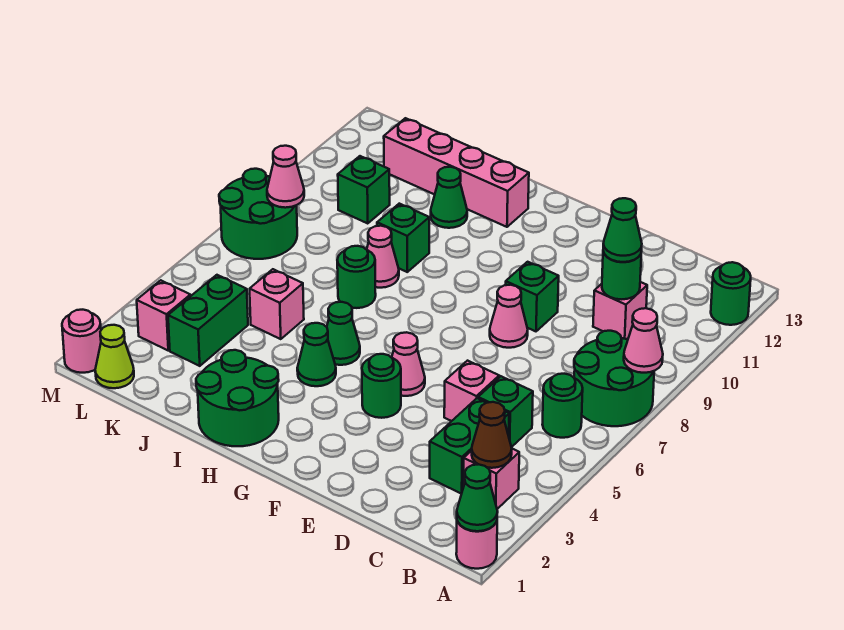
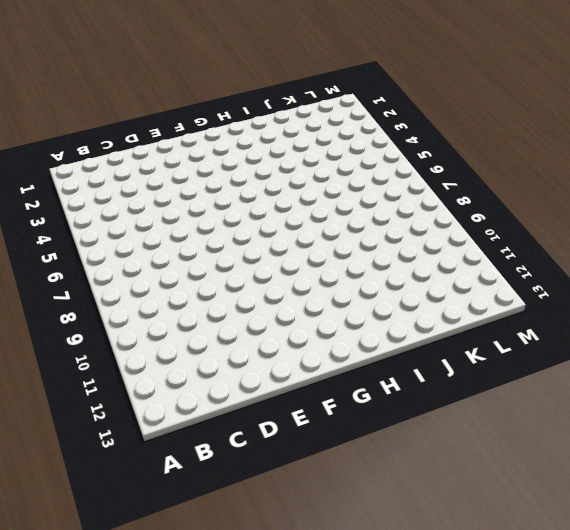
none -> pink round brick A1 level 1
none -> green round brick A7:B8 level 1
none -> green round brick A12 level 1
none -> pink brick B3 level 1

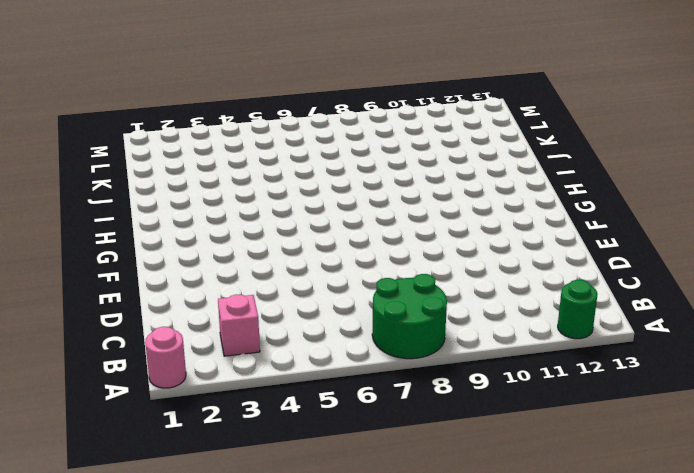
none -> green round brick B6 level 1
none -> green brick C3:C4 level 1
none -> green brick C5 level 1
none -> pink brick C10 level 1

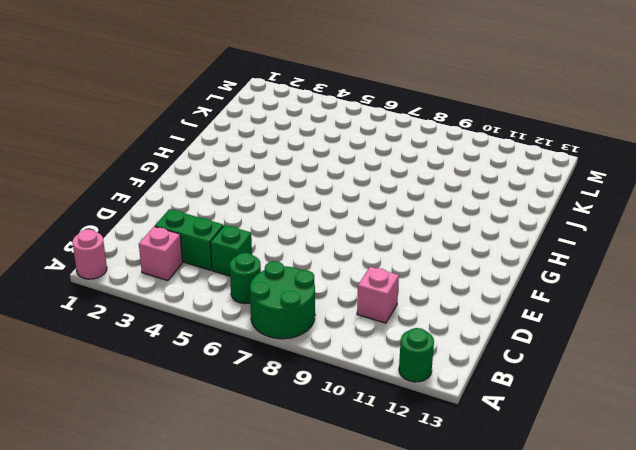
none -> pink brick D5 level 1
none -> pink cone E8 level 1
none -> green brick E9 level 1
none -> green round brick F4 level 1

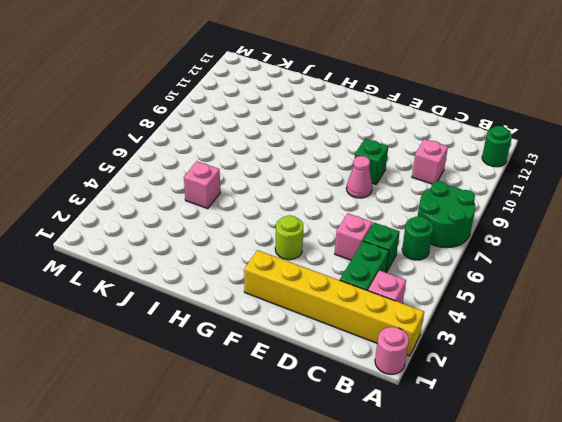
yellow brick A2:F2 level 1 -> none
lime round brick F4 level 1 -> green round brick F4 level 1
none -> pink cone F5 level 1
none -> green round brick H1:I2 level 1
none -> green cone H4 level 1
none -> green cone H5 level 1

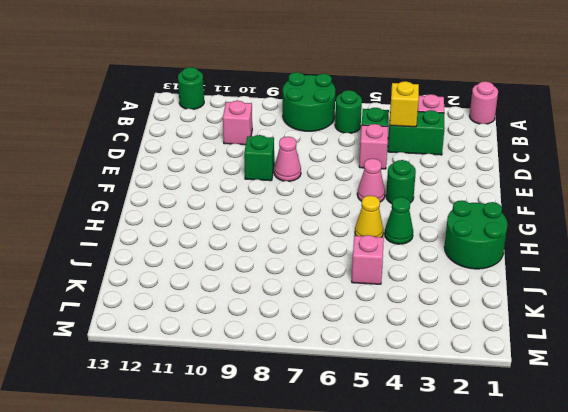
yellow brick C4 level 2 -> none
yellow cone H5 level 1 -> green cone H5 level 1
none -> pink brick H12:K12 level 1
none -> green round brick I7 level 1
none -> pink cone I8 level 1
none -> green brick I9 level 1

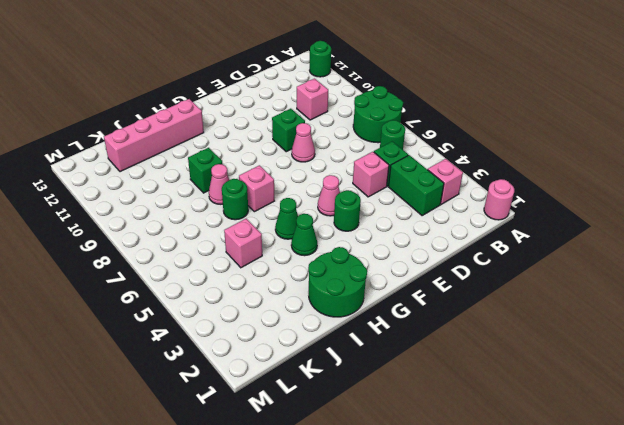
pink brick H7 level 1 -> pink brick L3 level 1
none -> green cone I11 level 1
none -> green brick K3:K4 level 1
none -> green brick K10 level 1
none -> lime cone L1 level 1

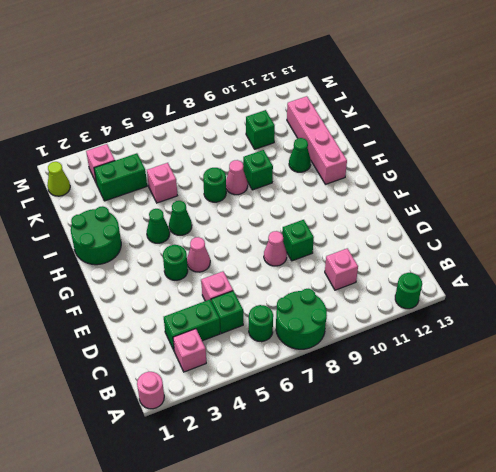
none -> green round brick L7:M8 level 1
none -> pink round brick M1 level 1
none -> green cone A1 level 2
none -> pink cone A8 level 2

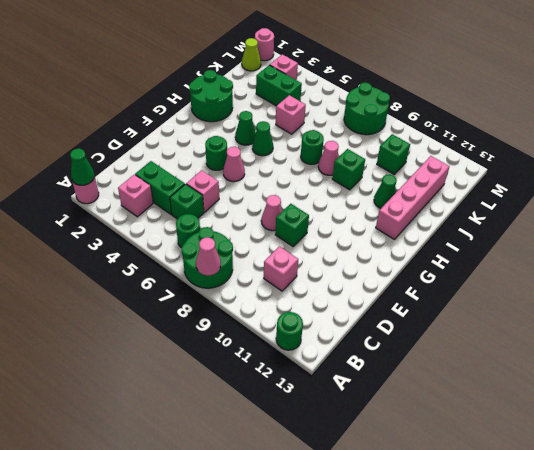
none -> brown cone B3 level 2
none -> green round brick C10 level 2
none -> pink cone L8 level 2
none -> green cone C10 level 3

